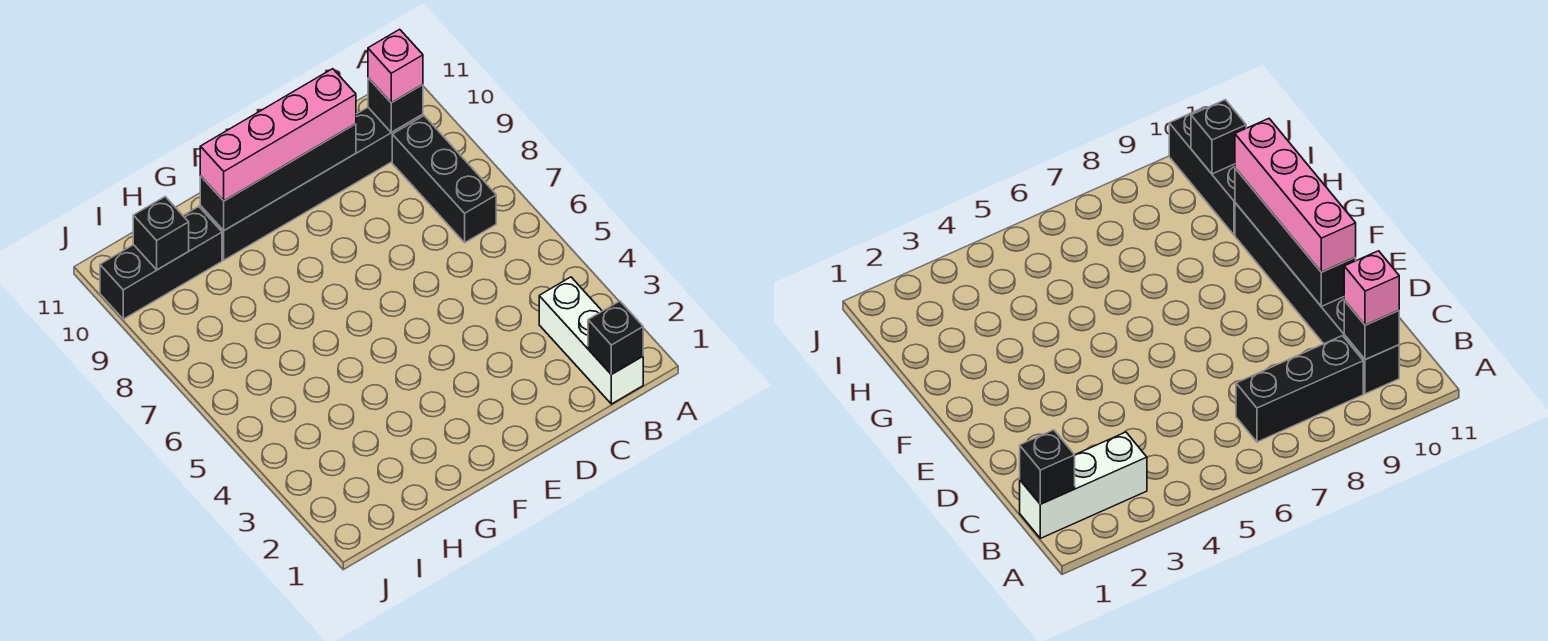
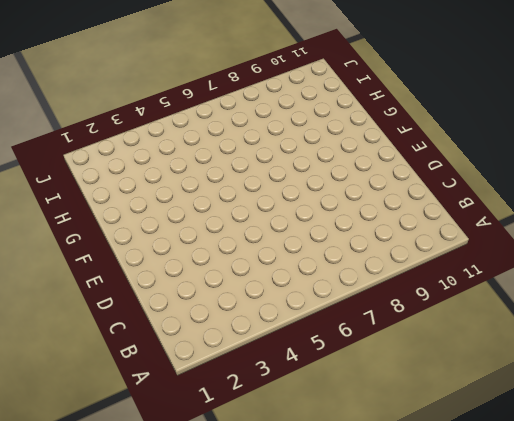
none -> white brick B1:B3 level 1
none -> black brick B7:B9 level 1

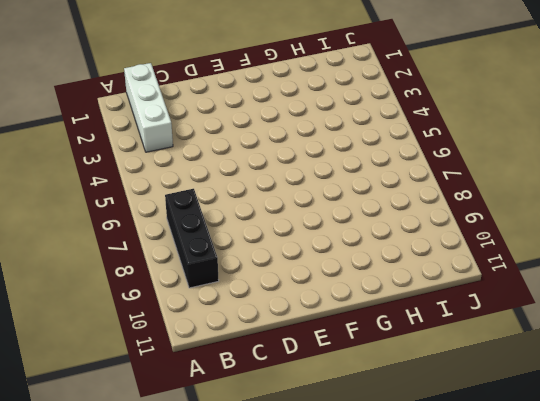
none -> black brick B10:G10 level 1
none -> black brick H10:J10 level 1

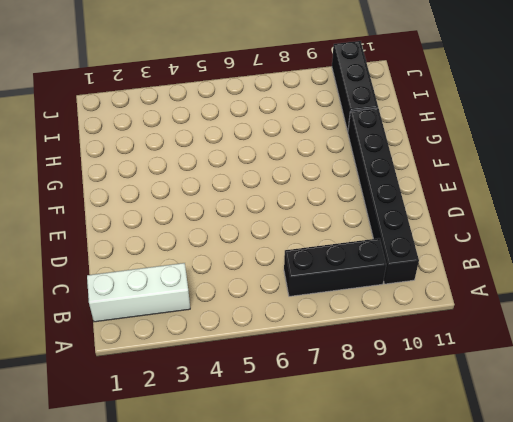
none -> black brick B1 level 2
none -> black brick B10 level 2

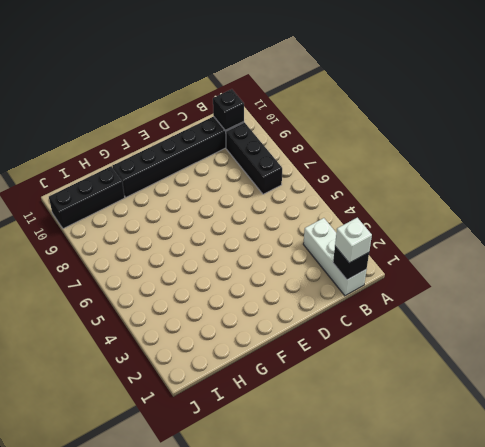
white brick B1 level 3 -> none
none -> black brick D10:G10 level 2
none -> black brick I10 level 2

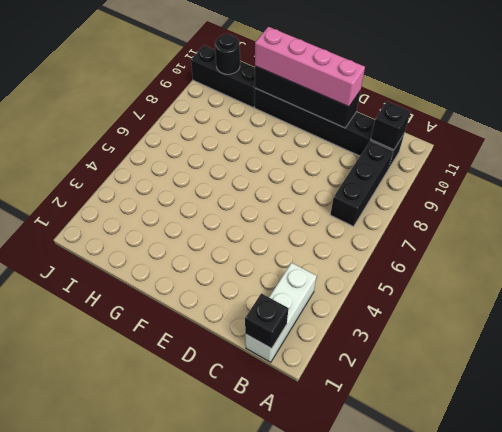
black round brick I10 level 2 -> black brick I10 level 2
none -> pink brick B10 level 3

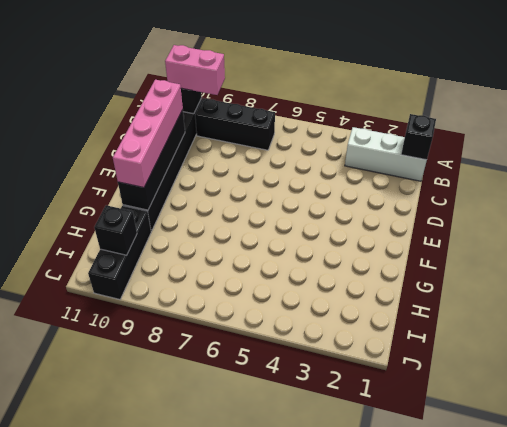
pink brick B9:B10 level 3 -> pink brick B10 level 3

